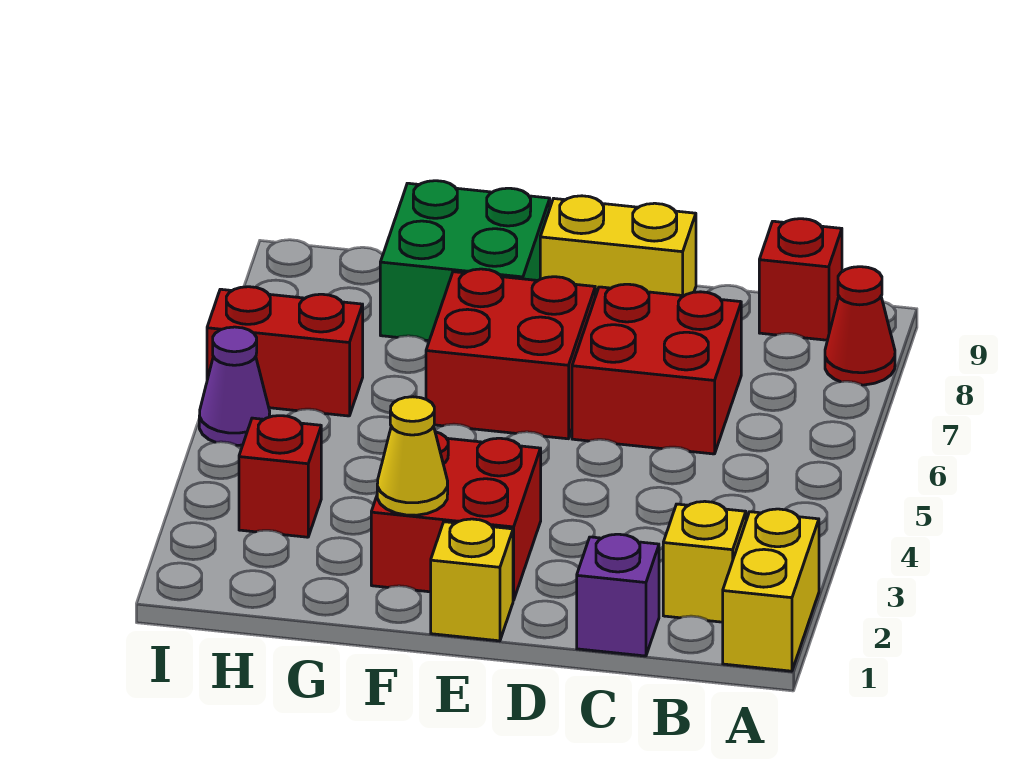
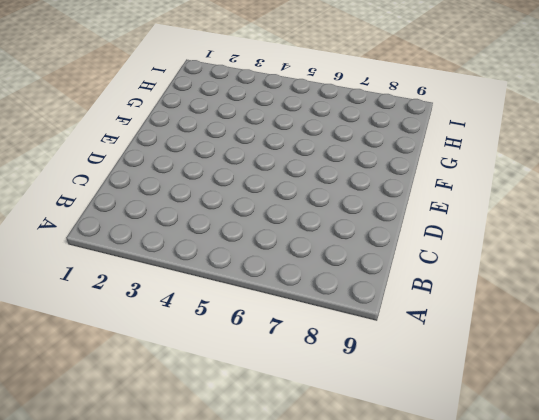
none -> yellow brick A1:A2 level 1
none -> red cone A8 level 1
none -> yellow brick B2 level 1

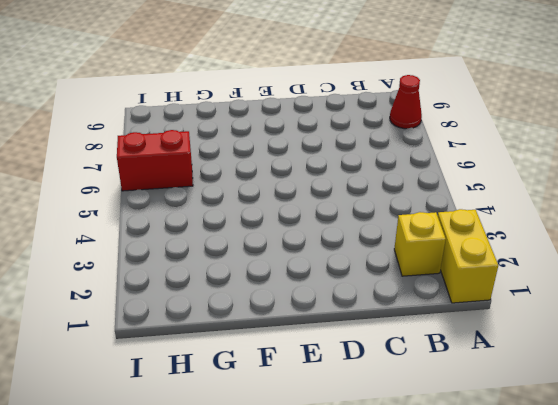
none -> red brick B9 level 1
none -> purple brick C1 level 1
none -> red brick C6:D7 level 1

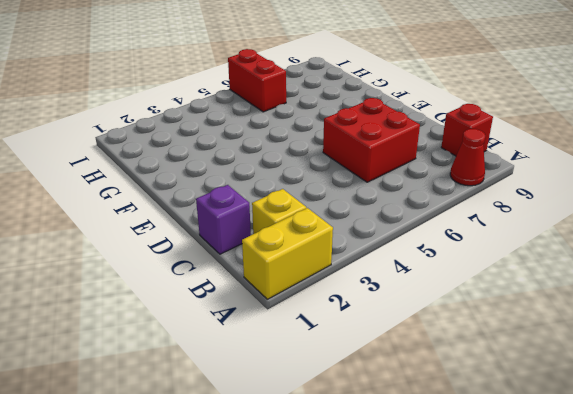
none -> yellow brick D9:E9 level 1
none -> yellow brick E1 level 1
none -> red brick E2:F3 level 1

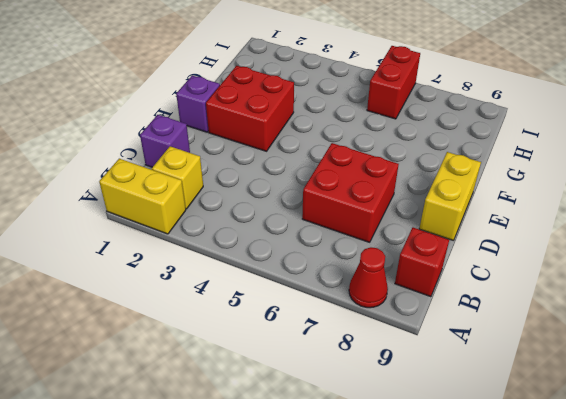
purple brick E1 level 1 -> yellow brick E1 level 1
none -> red brick E6:F7 level 1
none -> green brick F8:G9 level 1
none -> red brick H3 level 1

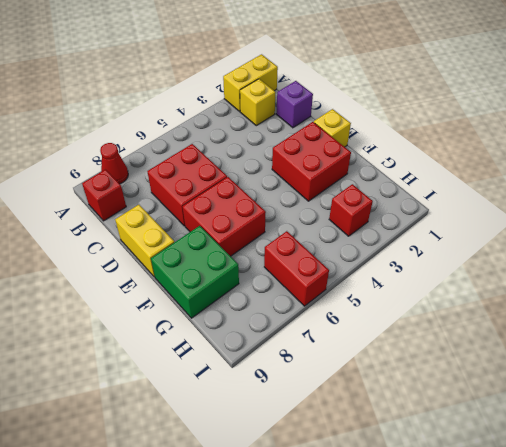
none -> purple cone I5 level 1
none -> yellow cone F2 level 2

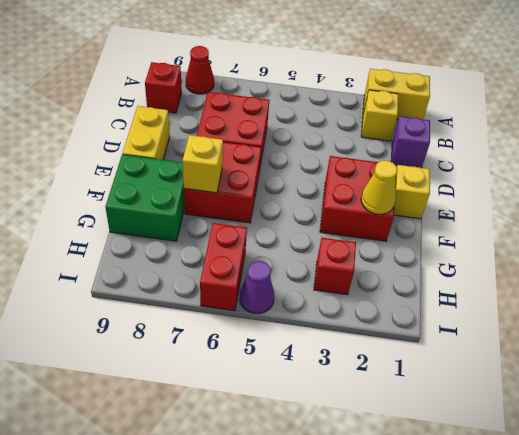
yellow brick F7 level 2 -> none

